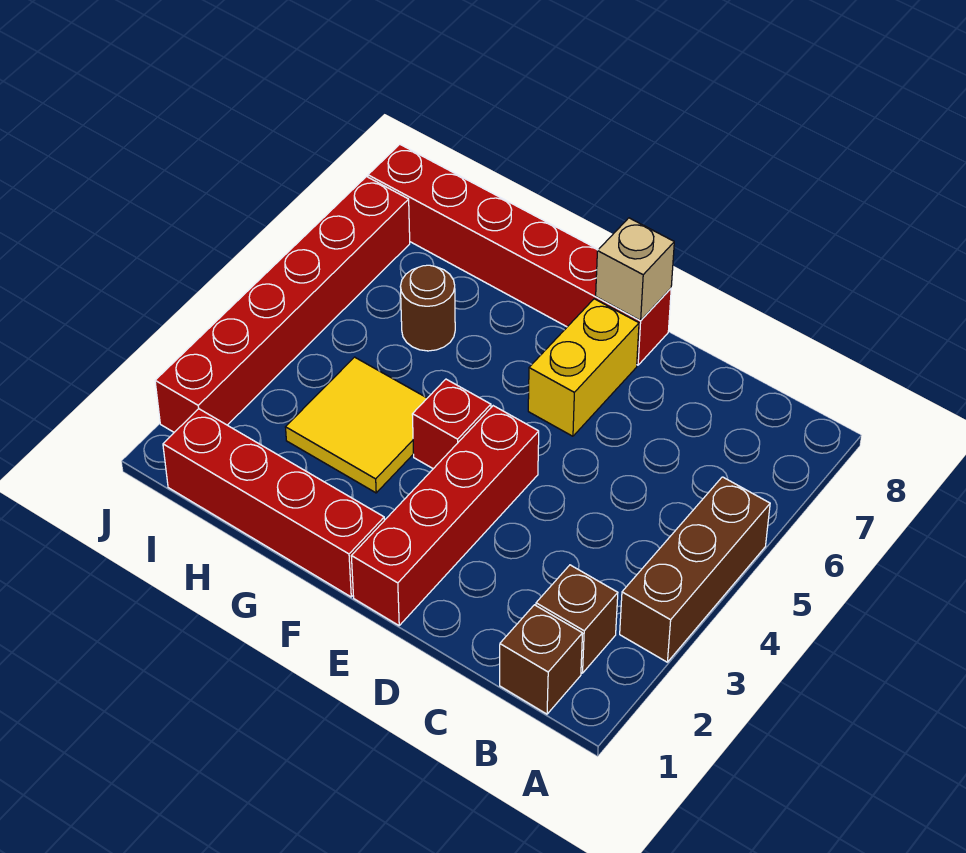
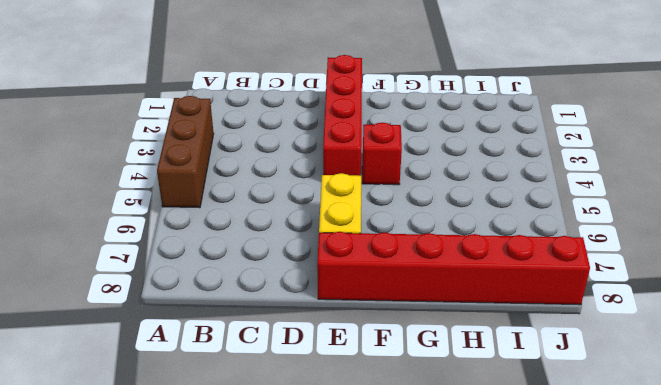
none -> brown brick B1 level 1
none -> brown brick B2 level 1
none -> red brick F1:I1 level 1

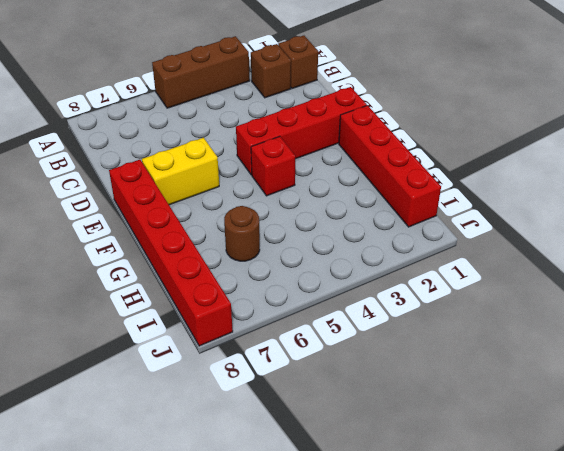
none -> yellow tile G3:H4 level 1
none -> red brick J2:J7 level 1
none -> tan brick E8 level 2

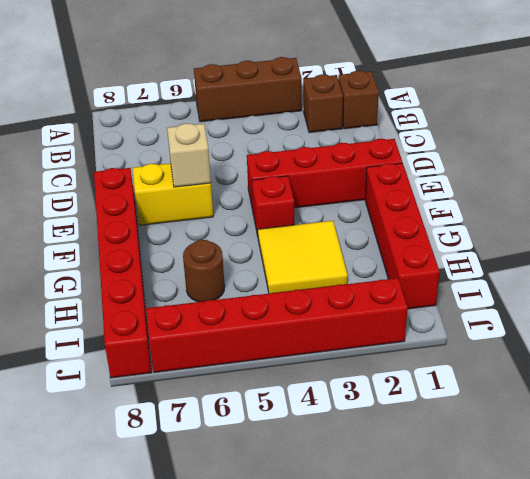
tan brick E6 level 2 -> tan brick E8 level 2

